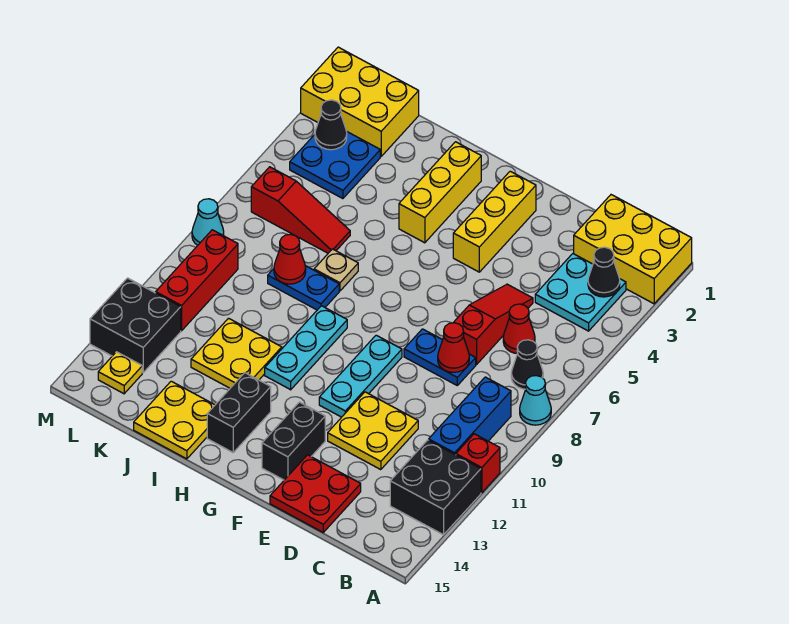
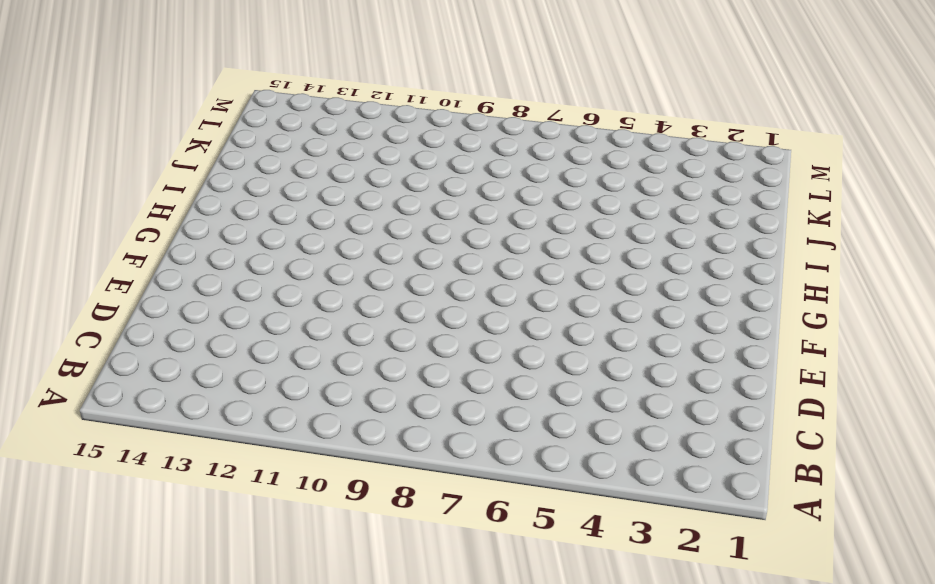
none -> yellow brick A1:C2 level 1
none -> cyan cone A8 level 1
none -> red brick A11 level 1
none -> black brick A12:B13 level 1

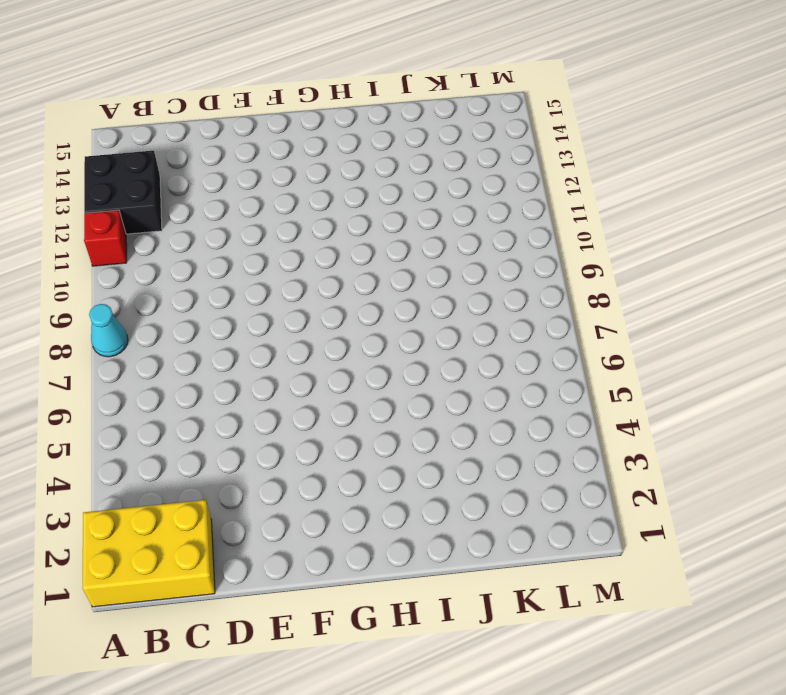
none -> cyan plate B3:C4 level 1
none -> black cone B7 level 1
none -> blue brick B9:B11 level 1
none -> red cone C6 level 1

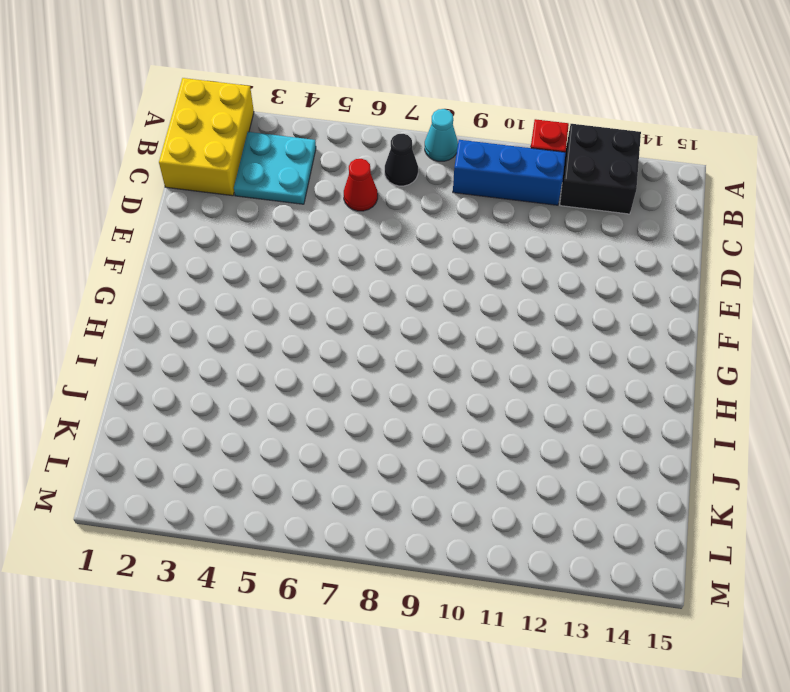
none -> red slope D5:D7 level 1 top 7
none -> blue plate D8:E8 level 1
none -> yellow plate D11:E12 level 1
none -> red plate D14:E15 level 1

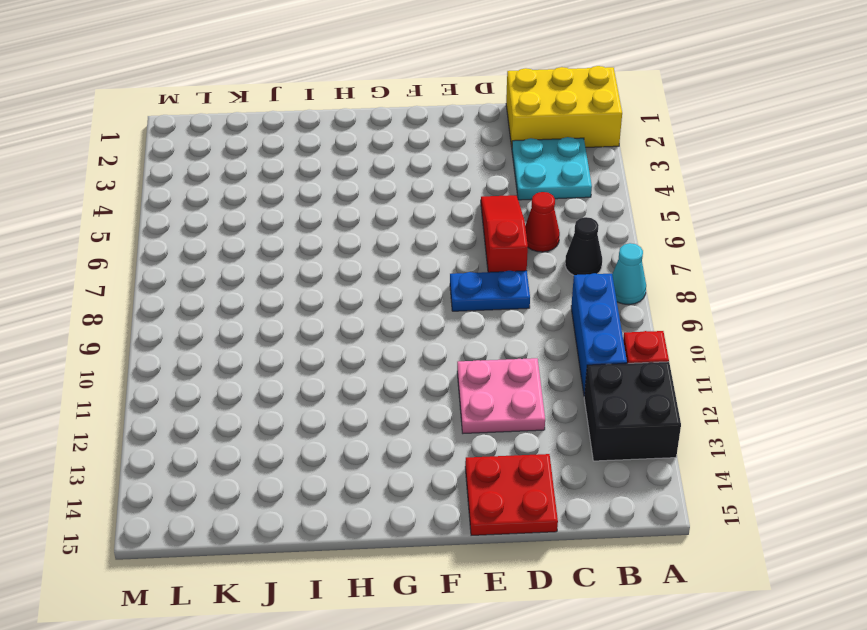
pink plate D11:E12 level 1 -> yellow plate D11:E12 level 1
none -> yellow brick F2:F4 level 1
none -> cyan plate F9:F11 level 1
none -> black brick F13:F14 level 1
none -> yellow brick H2:H4 level 1

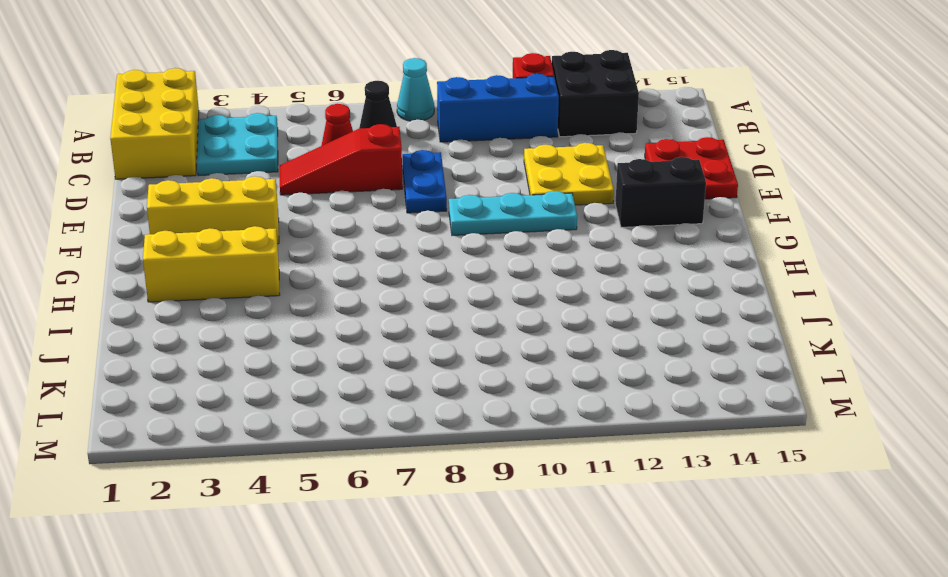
none -> cyan plate H9:H11 level 1
none -> black brick H13:H14 level 1
none -> tan plate I7 level 1
none -> blue plate I8:J8 level 1

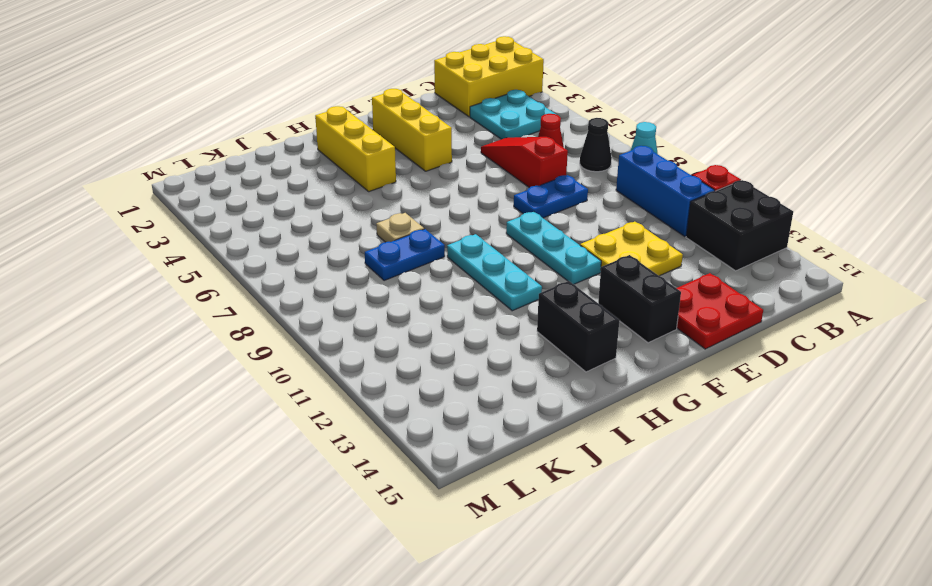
none -> yellow plate I11:J12 level 1
none -> yellow plate I14:J15 level 1
none -> red slope J6:L6 level 1 top L
none -> yellow brick K1:M2 level 1

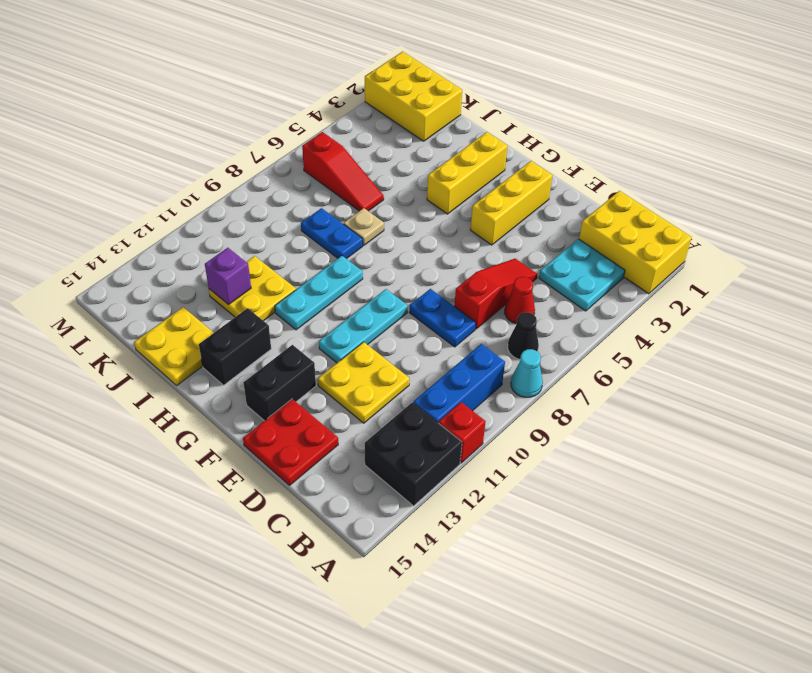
purple brick J12 level 2 -> none
none -> blue plate K3:L4 level 1
none -> red brick L9:L11 level 1
none -> black brick L12:M13 level 1
none -> yellow plate L14 level 1

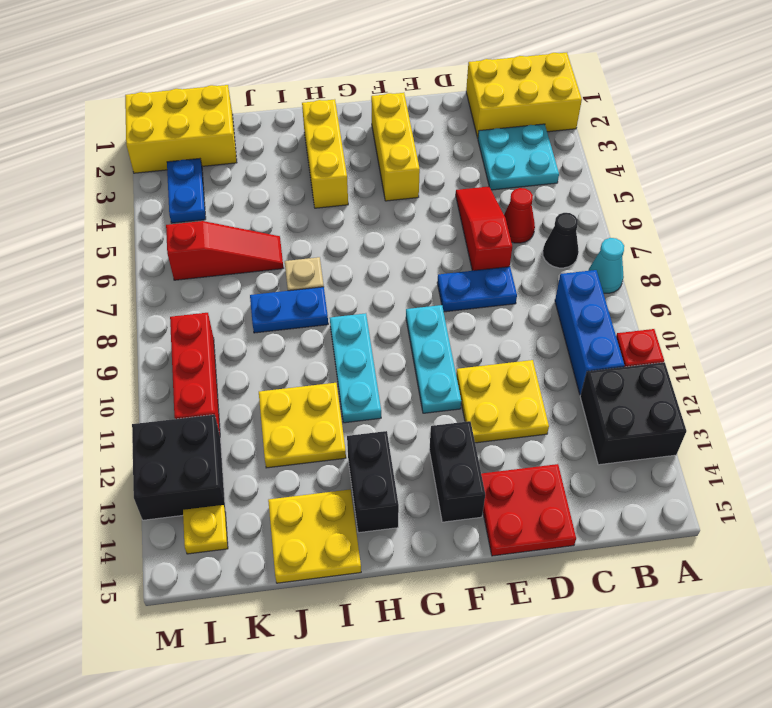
blue plate L3:L4 level 1 -> blue plate K3:L4 level 1
none -> cyan cone M8 level 1
none -> black cone B3 level 2
none -> red cone D8 level 2
none -> red cone J8 level 2

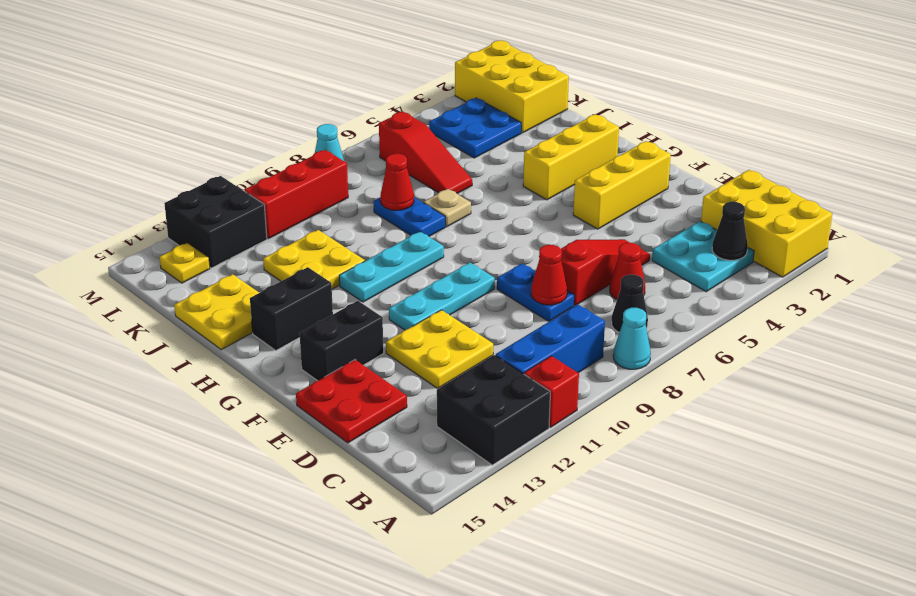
none -> black cone L3 level 2

